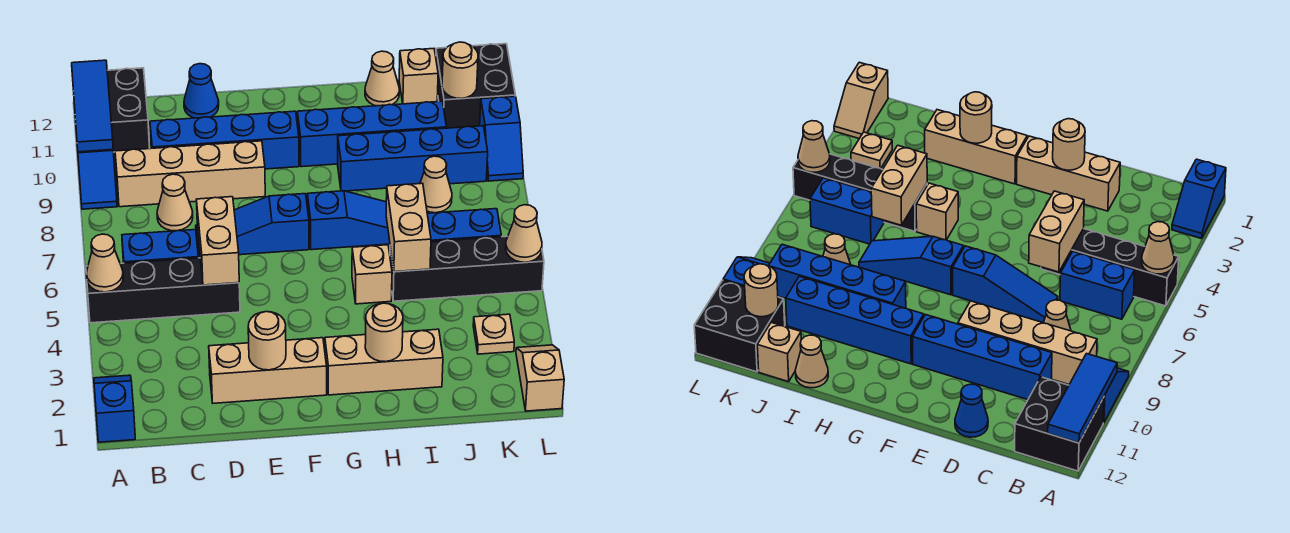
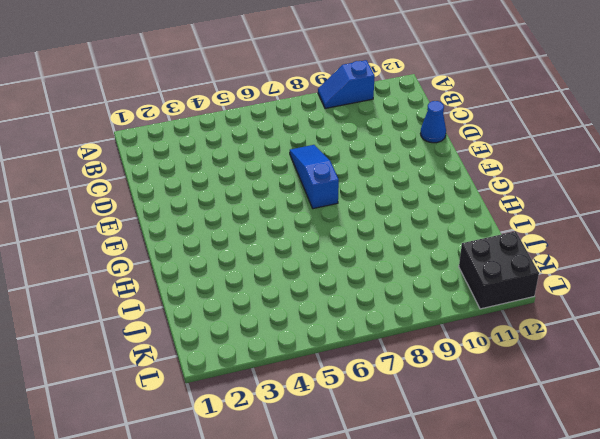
none -> blue slope A1:A2 level 1 top 1
none -> black brick A5:D5 level 1
none -> black brick A11:B12 level 1
none -> blue brick B6:C6 level 1

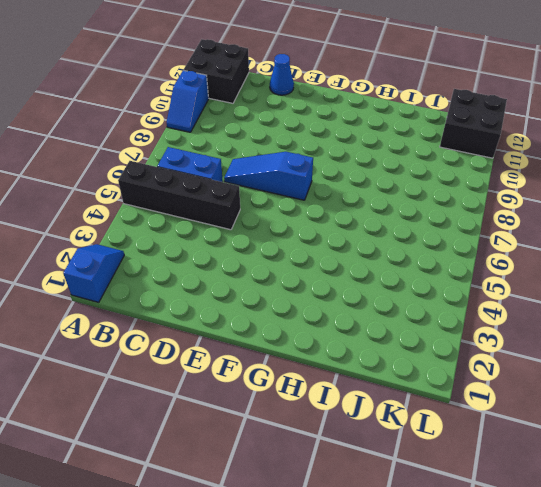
none -> tan brick B9:E9 level 1
none -> tan cone C8 level 1
none -> blue brick C10:F10 level 1
none -> tan brick D2:F2 level 1

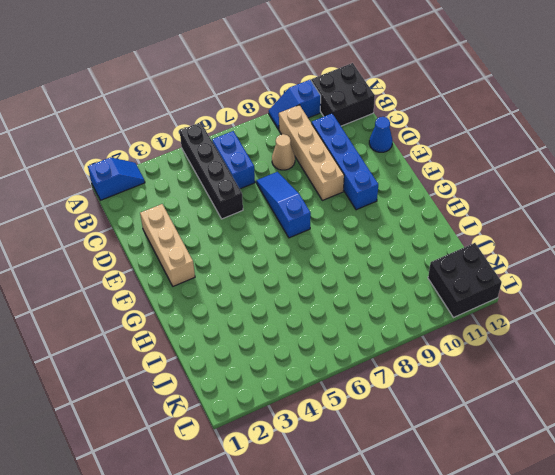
none -> tan brick G2:I2 level 1
none -> blue slope G7:I7 level 1 top G
none -> blue brick G10:J10 level 1
none -> tan brick H5 level 1

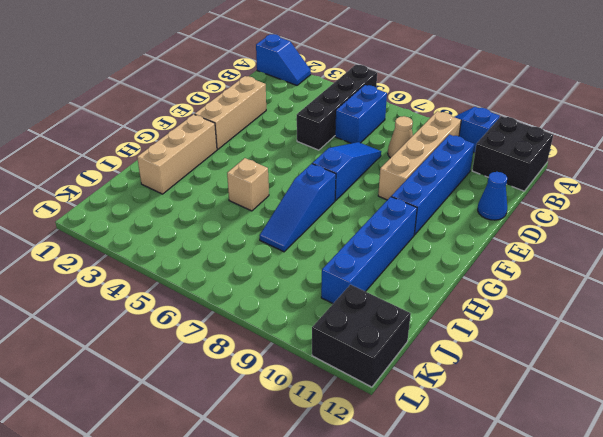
none -> blue brick H9:K9 level 1
none -> black brick I5:L5 level 1
none -> tan cone I12 level 1
none -> blue brick J6:K6 level 1

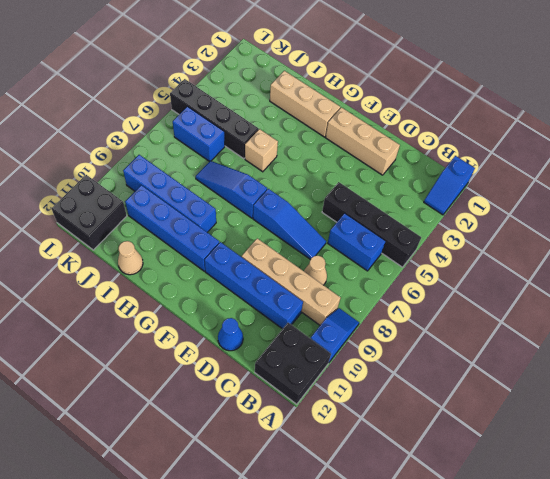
none -> tan cone J8 level 1
none -> tan brick J12 level 1
none -> tan plate K3 level 1
none -> tan slope L1:L2 level 1 top 1

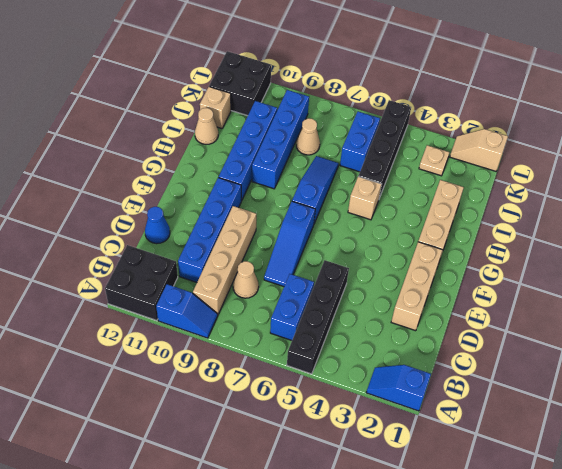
none -> blue slope L9:L10 level 1 top 10
none -> tan cone A5 level 2
none -> blue tile A10:A12 level 2
none -> tan brick D5:D6 level 2

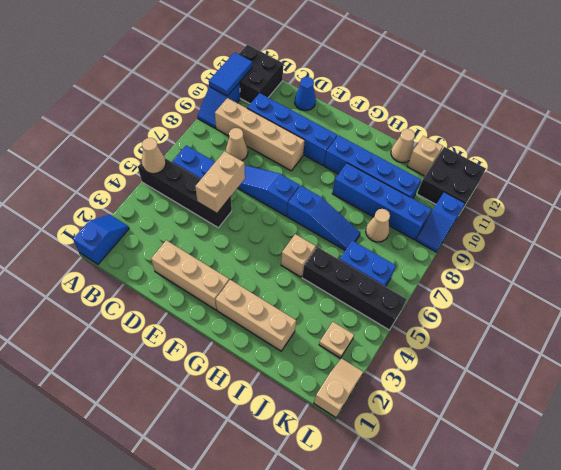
blue tile A10:A11 level 2 -> blue tile A10:A12 level 2
none -> tan round brick E2 level 2
none -> tan round brick H2 level 2
none -> tan brick I5:I6 level 2
none -> tan round brick K11 level 2

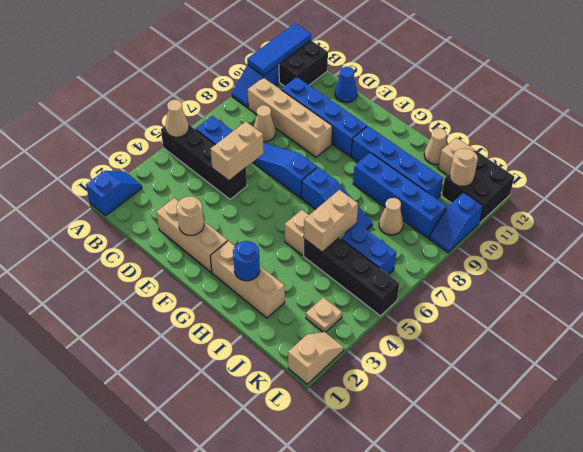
blue round brick H2 level 2 -> tan round brick H2 level 2
none -> tan cone L5 level 2

